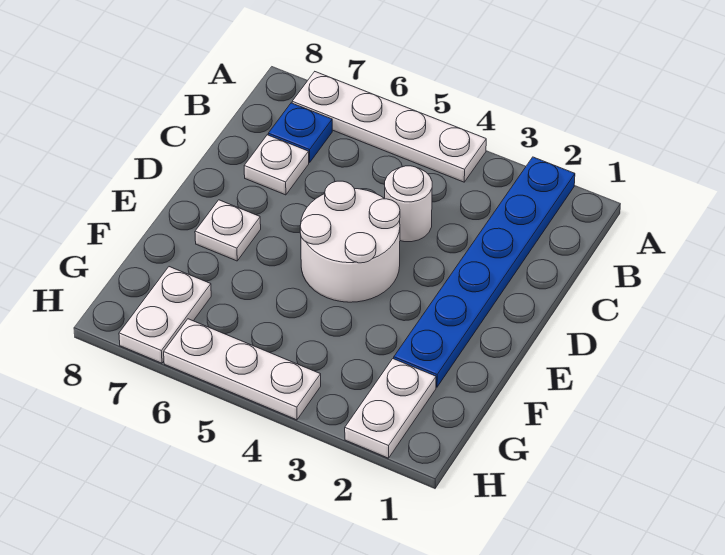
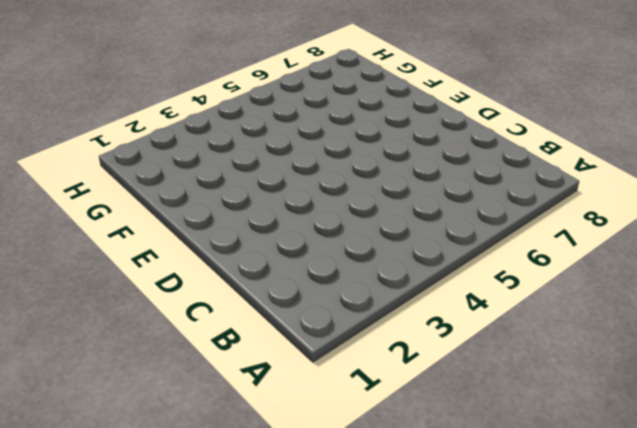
none -> blue plate A2:F2 level 1
none -> white plate A4:A7 level 1

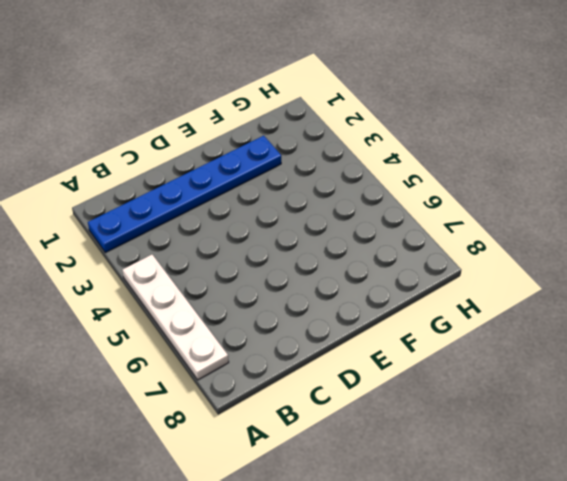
none -> blue plate B7 level 1
none -> white round brick C4 level 1

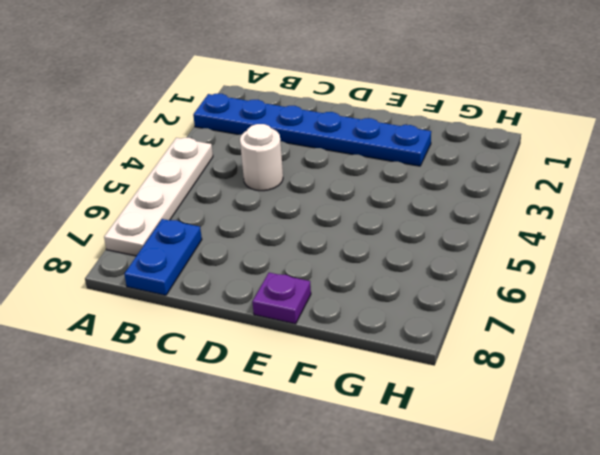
blue plate B7:B8 level 1 -> blue plate B7 level 1
purple plate E8 level 1 -> none
none -> white plate C7 level 1
none -> white round brick D4:E5 level 1

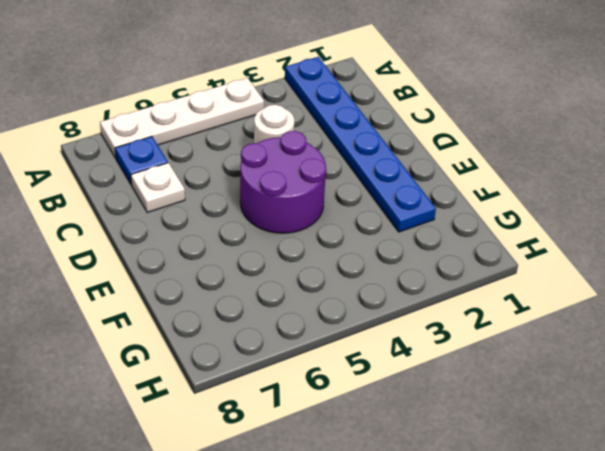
purple round brick D4:E5 level 1 -> white round brick D4:E5 level 1
none -> white plate E7 level 1
none -> white plate G2:H2 level 1

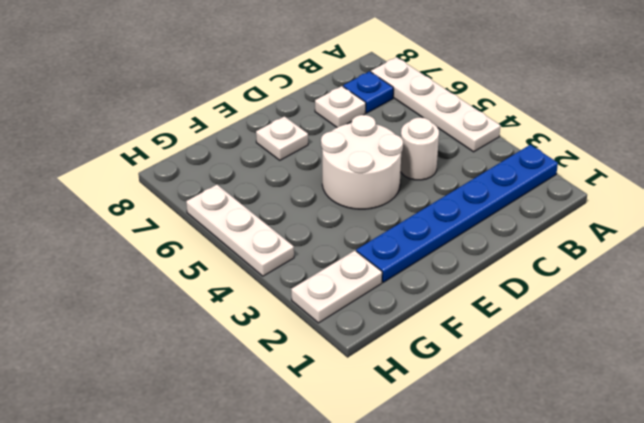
none -> white plate G7:H7 level 1

